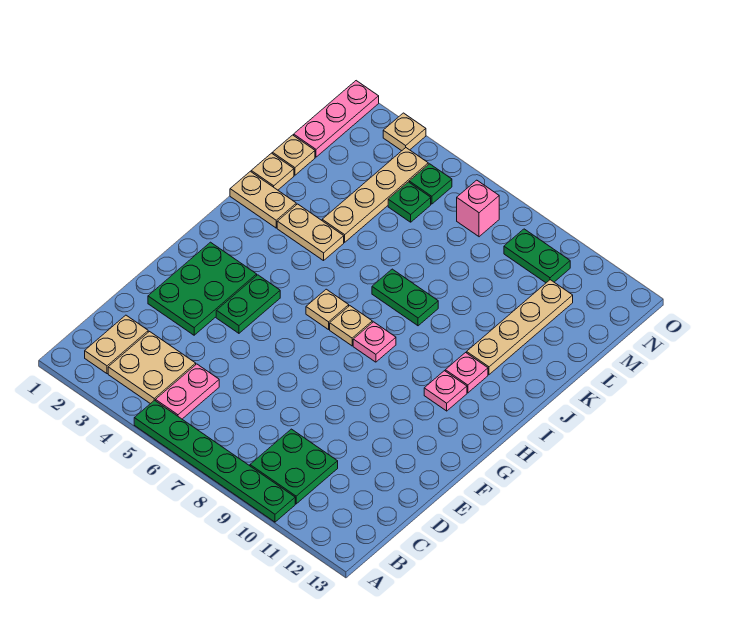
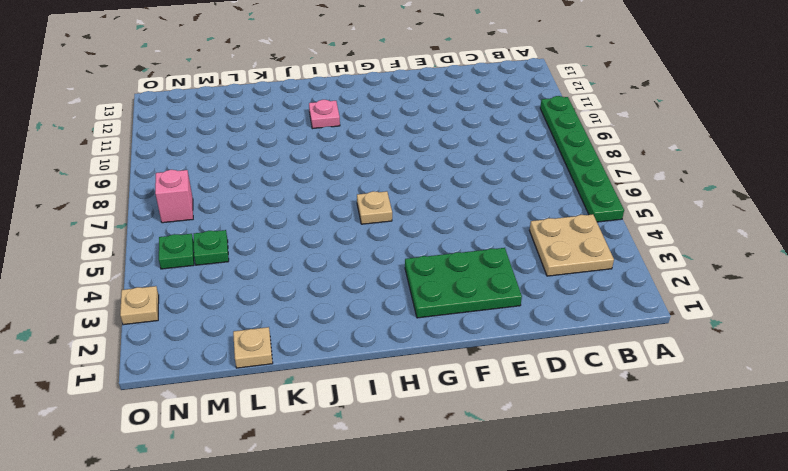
none -> tan plate B2:C2 level 1
none -> pink plate B5:C5 level 1
none -> green plate B9:C10 level 1

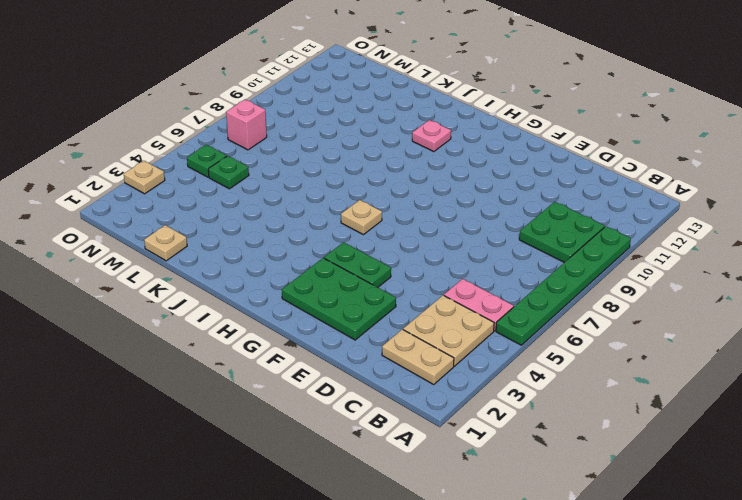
none -> tan plate H7 level 1
none -> pink plate H8 level 1
none -> pink plate H11 level 1

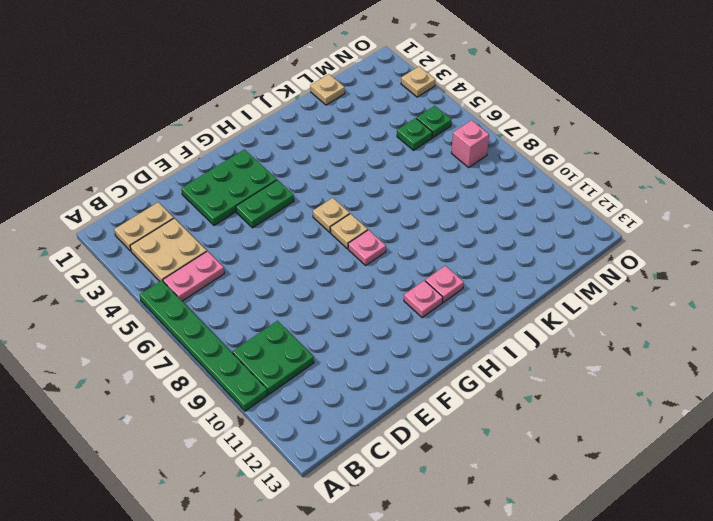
none -> tan plate J1:J2 level 1
none -> tan plate J3:J4 level 1
none -> green plate J7:J8 level 1

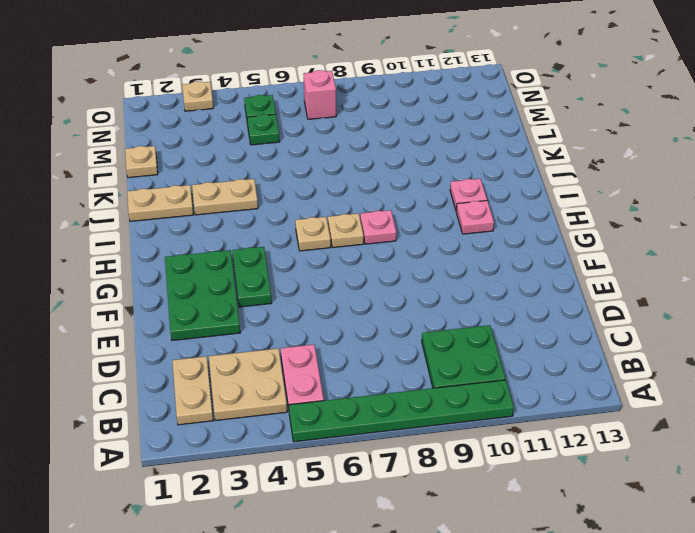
none -> green plate J7:J8 level 1
none -> tan plate J11:M11 level 1
none -> tan plate K1 level 1

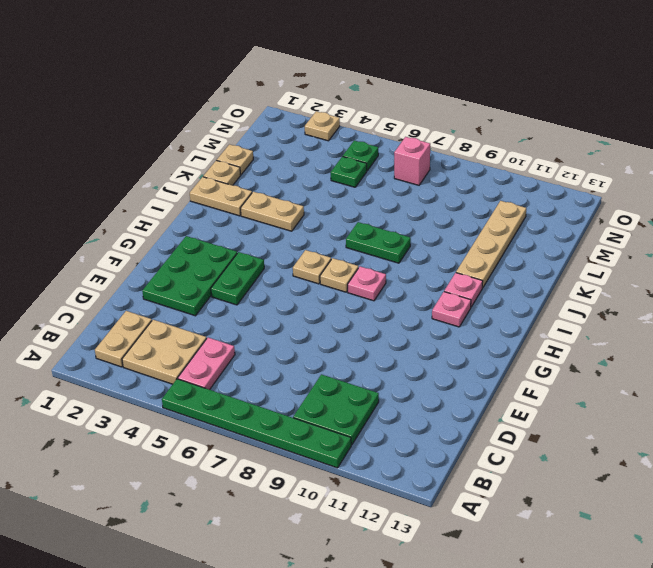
none -> tan plate K4:N4 level 1
none -> pink plate M1:O1 level 1
none -> green plate N9:N10 level 1

